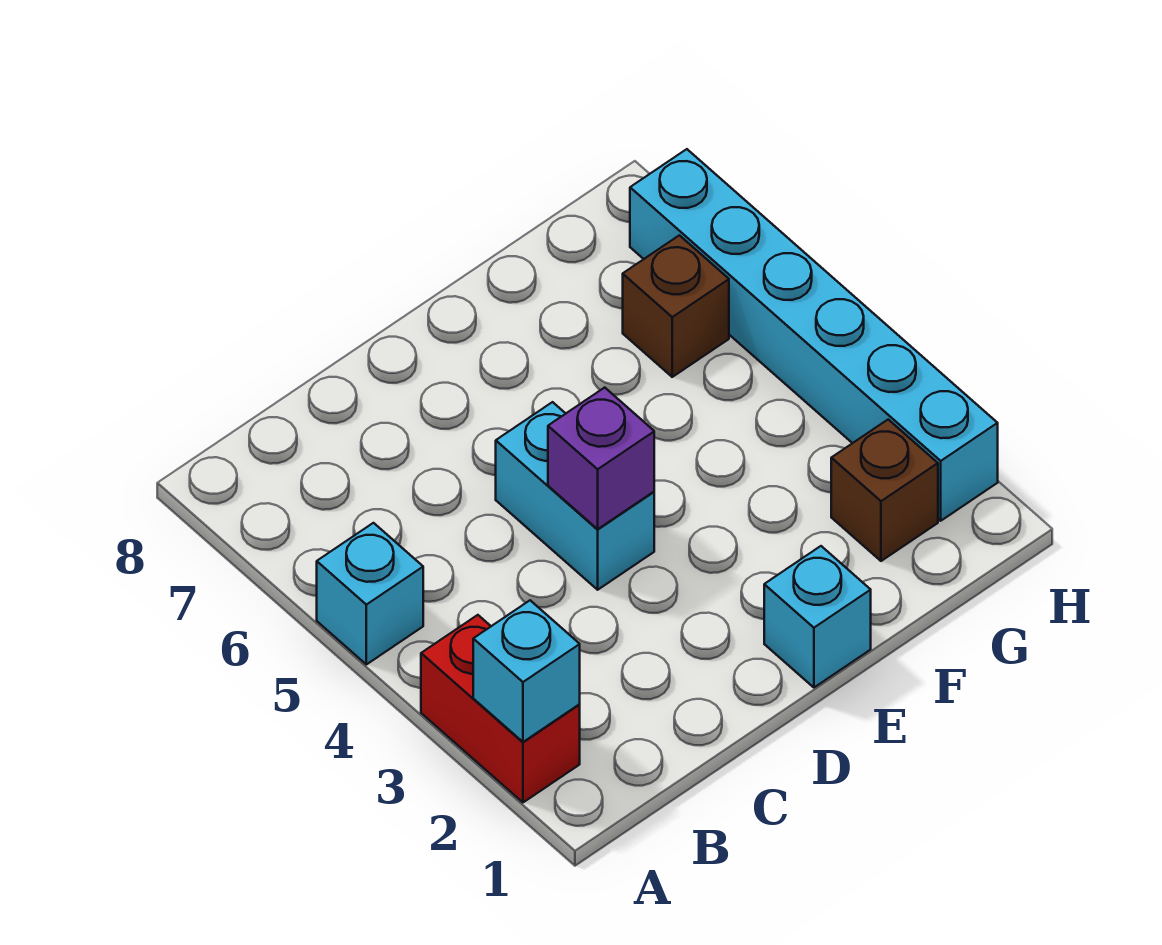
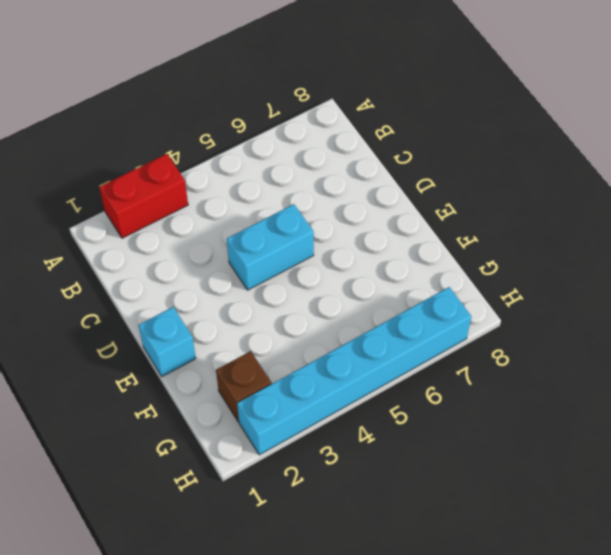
none -> cyan brick A5 level 1
none -> brown brick G6 level 1

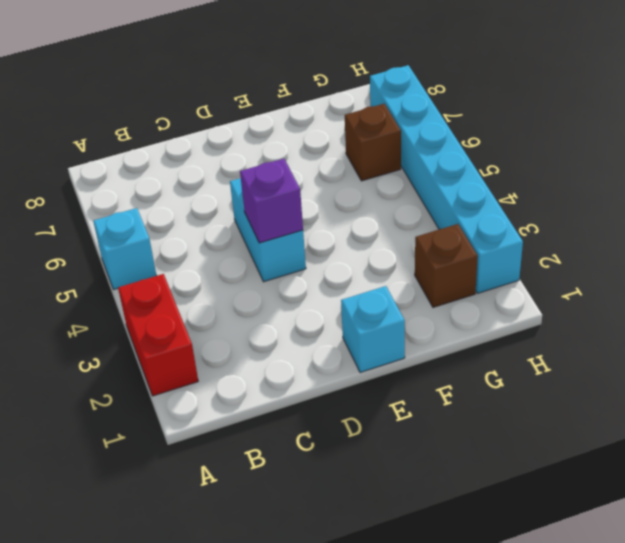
none -> cyan brick A2 level 2

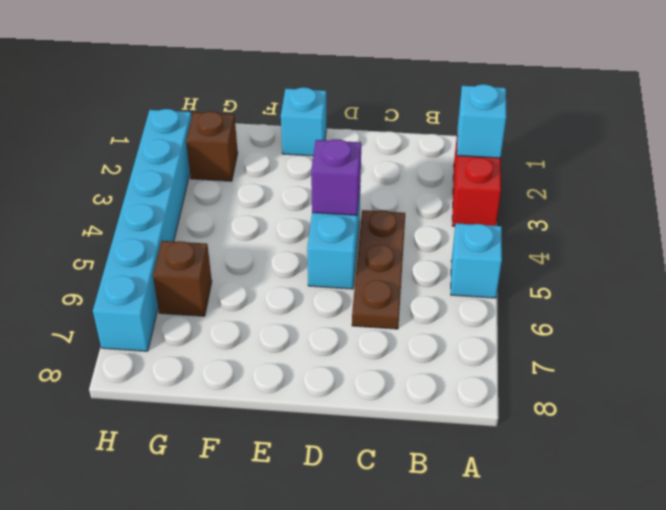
brown plate C4:C6 level 1 -> none

